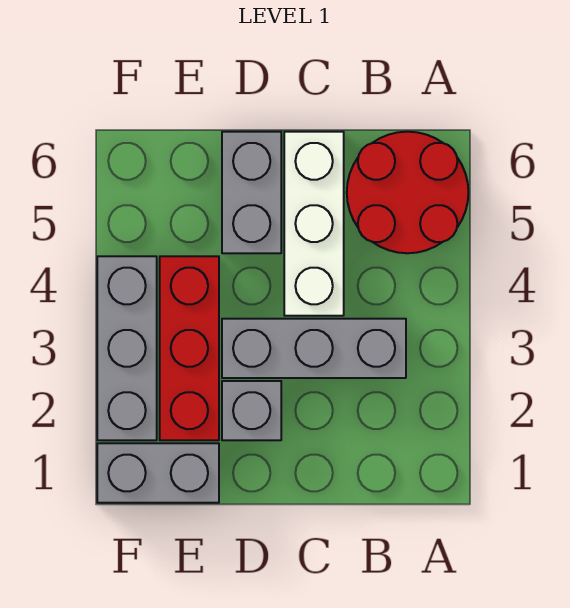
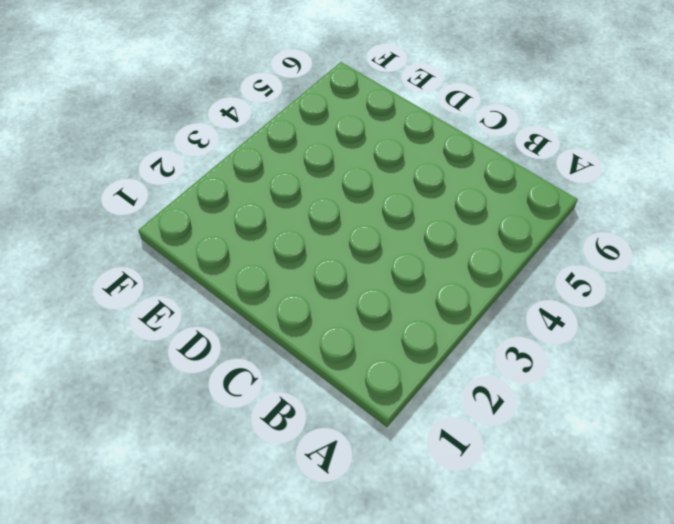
none -> red round brick A5:B6 level 1
none -> grey brick B3:D3 level 1

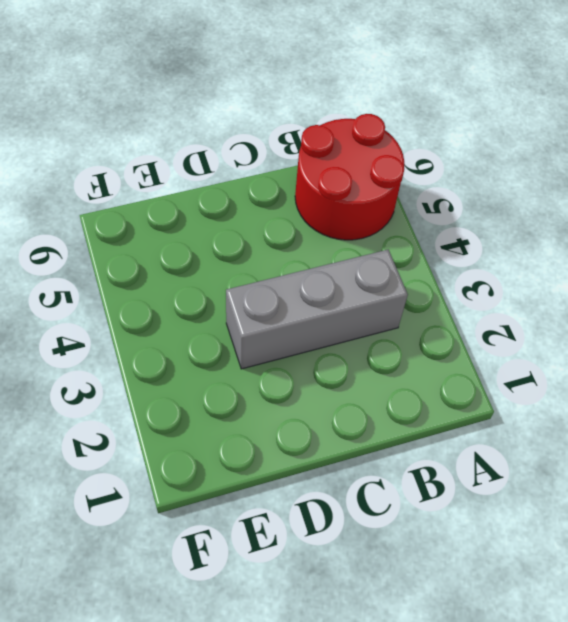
none -> white brick C4:C6 level 1
none -> grey brick D2 level 1

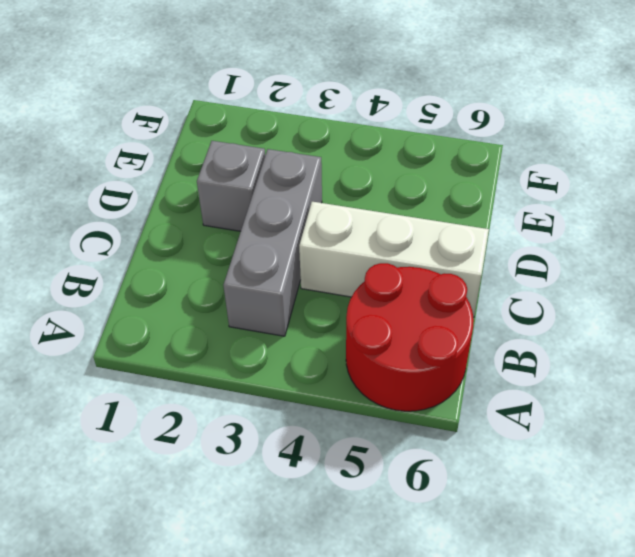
none -> grey brick D5:D6 level 1
none -> grey brick E1:F1 level 1

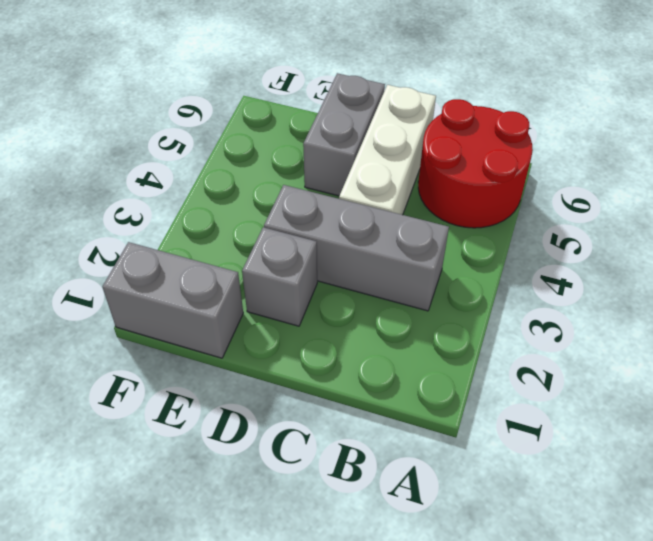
none -> red brick E2:E4 level 1
none -> grey brick F2:F4 level 1

